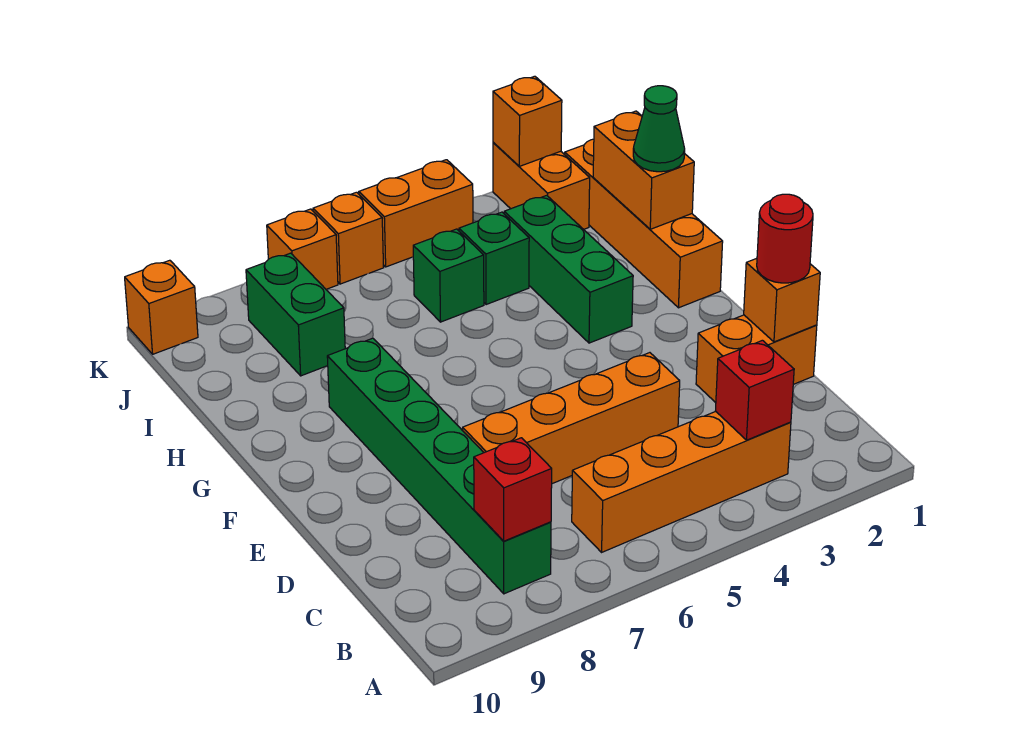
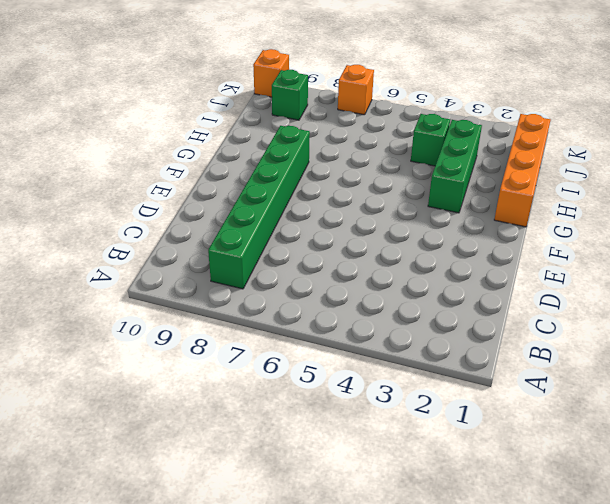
green brick J9 level 1 -> green brick I5 level 1
none -> orange brick B3:B6 level 1
none -> orange brick D1:D2 level 1
none -> orange brick D4:D7 level 1

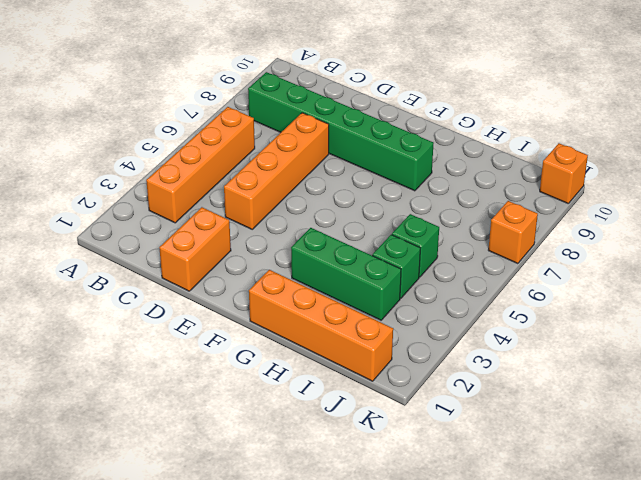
none -> green brick I8:J8 level 1
none -> orange brick J2:K2 level 1
none -> orange brick K4:K5 level 1

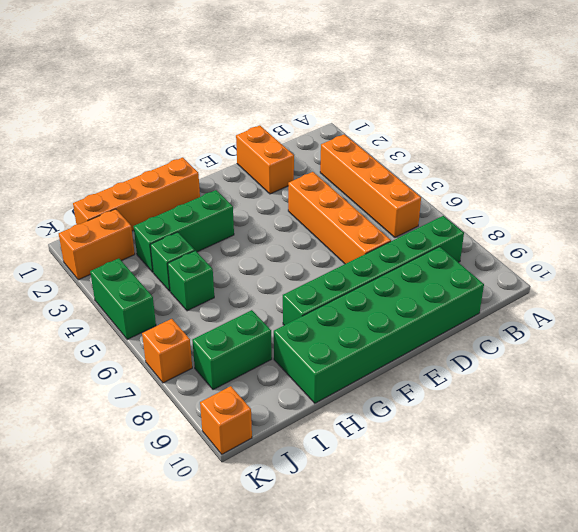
green brick C9:H10 level 1 -> none
green brick K4:K5 level 1 -> orange brick K4:K5 level 1
none -> orange brick K6 level 1
none -> red brick B3 level 2
none -> red brick B8 level 2

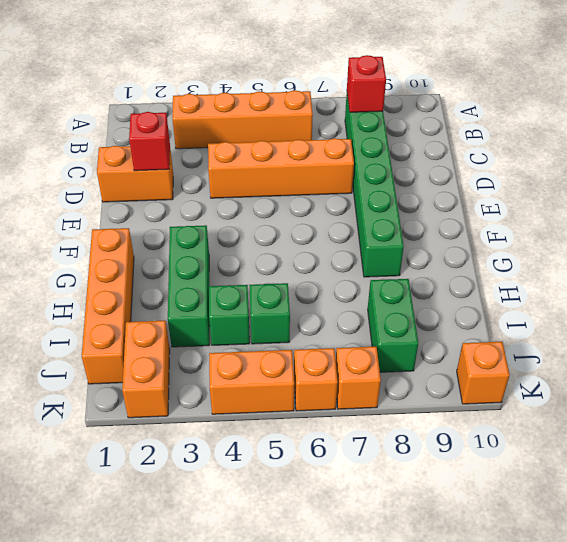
red brick D2 level 2 -> red brick B3 level 2
none -> orange brick D1 level 2
none -> orange brick H1:I1 level 2
none -> orange brick K2 level 2

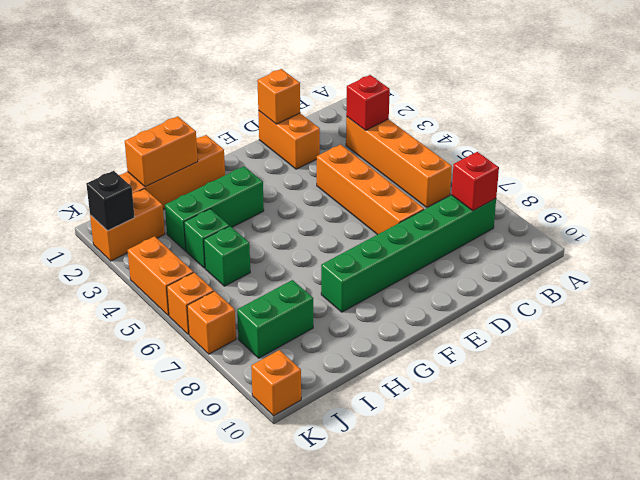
black brick K2 level 2 -> orange brick K2 level 2
none -> red round brick D1 level 3
none -> green cone H1 level 3

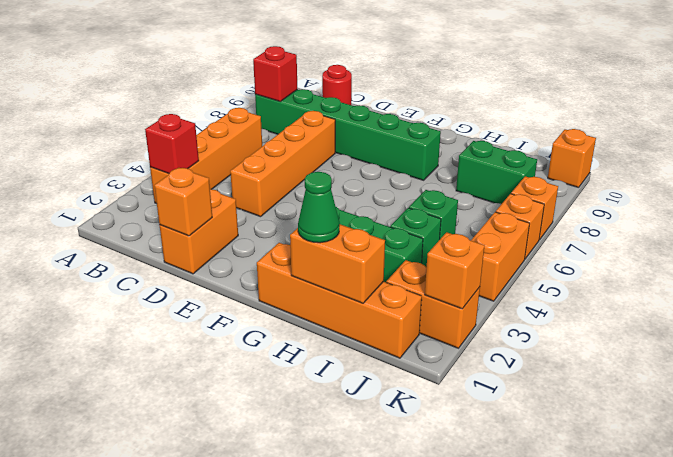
red round brick C10 level 1 -> red round brick D1 level 3

